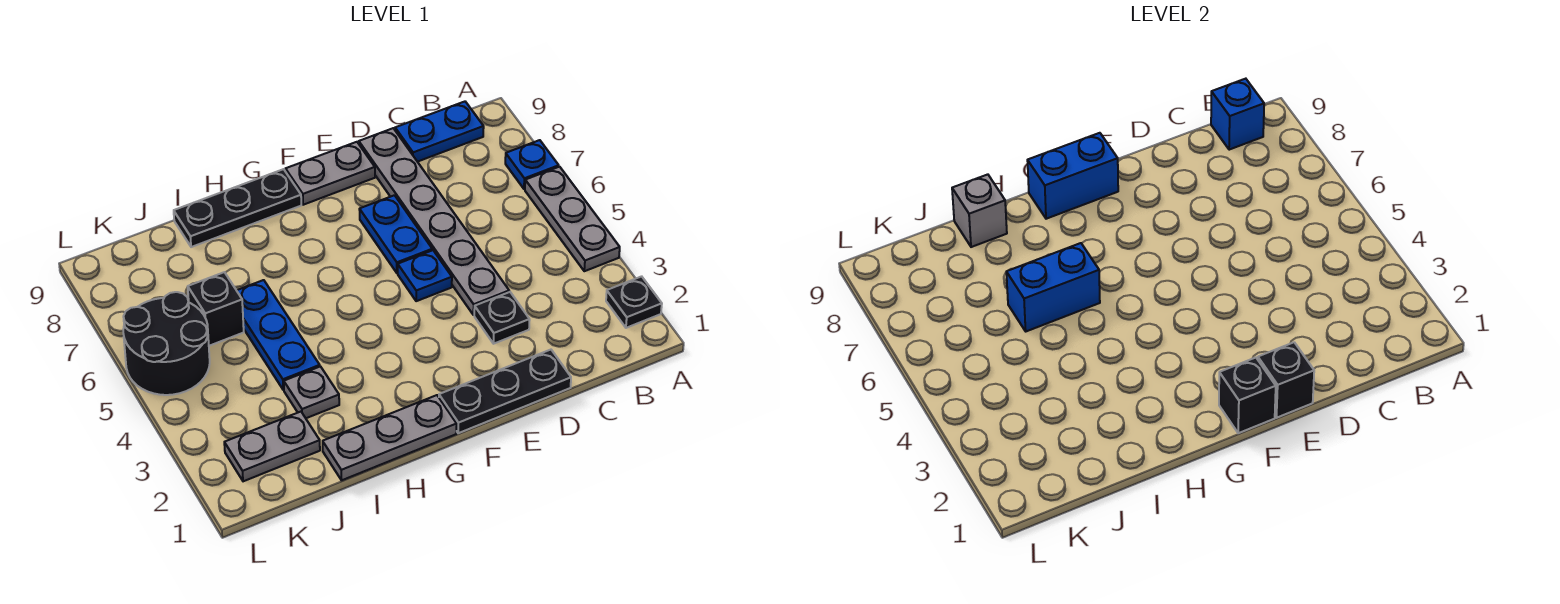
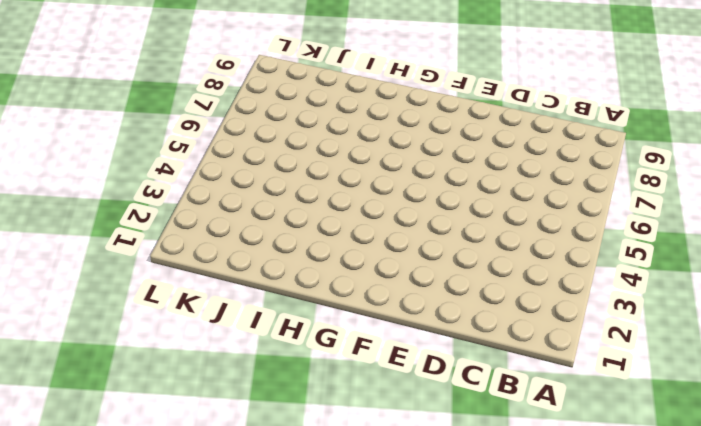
none -> black plate A2 level 1
none -> grey plate A4:A6 level 1
none -> blue plate A7 level 1

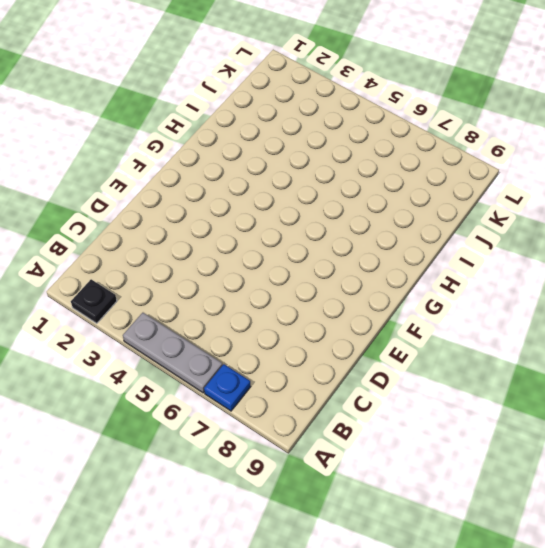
none -> blue plate B9:C9 level 1
none -> black plate D1:F1 level 1
none -> black plate D3 level 1

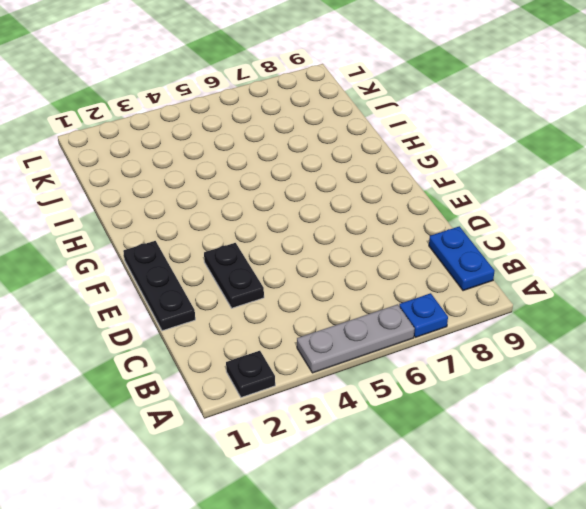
black plate D3:E3 level 1 -> black plate D3 level 1
none -> grey plate D4:D9 level 1
none -> blue plate E5 level 1
none -> blue plate E6:E7 level 1

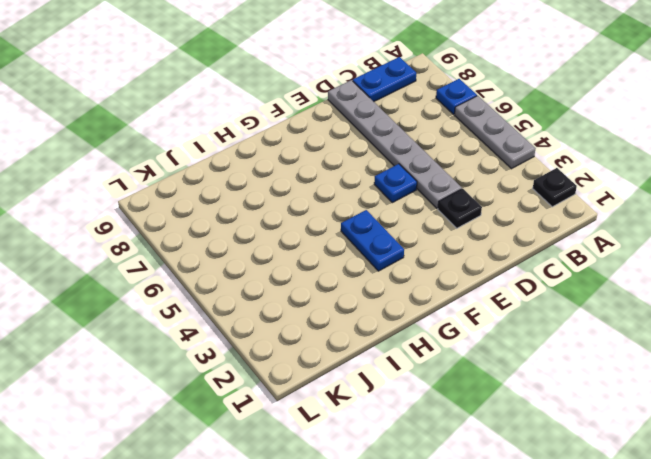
blue plate G3:G4 level 1 -> blue plate E6:E7 level 1
none -> black plate D1:F1 level 1
none -> grey plate E9:F9 level 1
none -> grey plate G1:I1 level 1

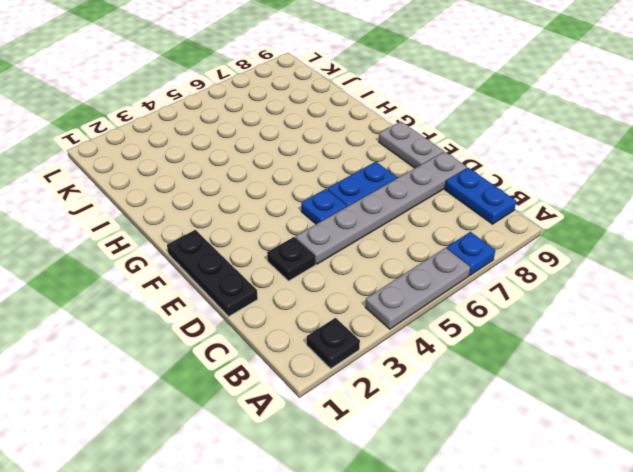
none -> grey plate G1:I1 level 1
none -> black plate G9:I9 level 1
none -> grey plate I3 level 1

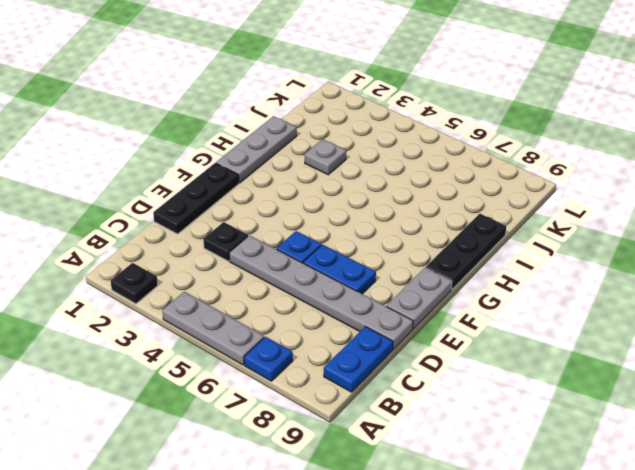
none -> blue plate I4:I6 level 1
none -> grey plate J2:K2 level 1
none -> black brick J6 level 1

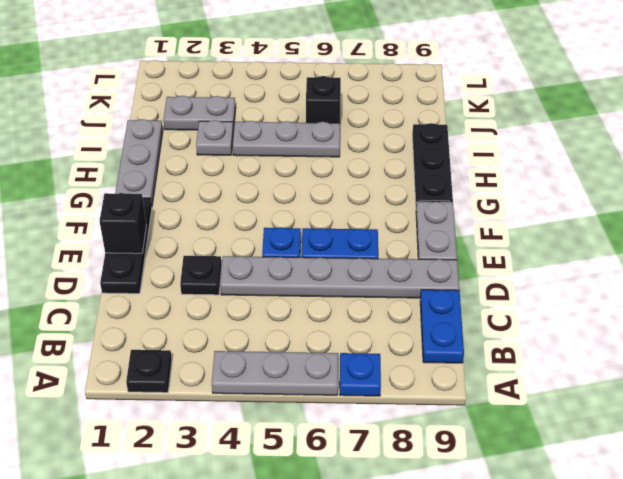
grey plate I4:I6 level 1 -> blue plate I4:I6 level 1
grey plate J2:J3 level 1 -> grey plate J2:K2 level 1
none -> black round brick K5:L6 level 1
none -> blue brick B9 level 2
none -> black brick F1 level 2

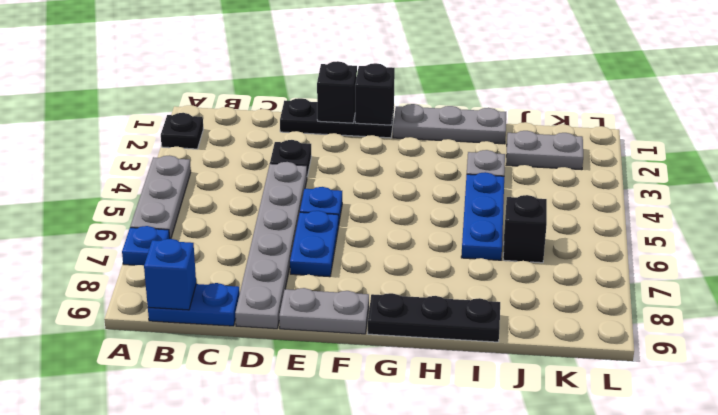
none -> black round brick K5:L6 level 1
none -> blue brick F9:G9 level 2
none -> blue brick H6:I6 level 2

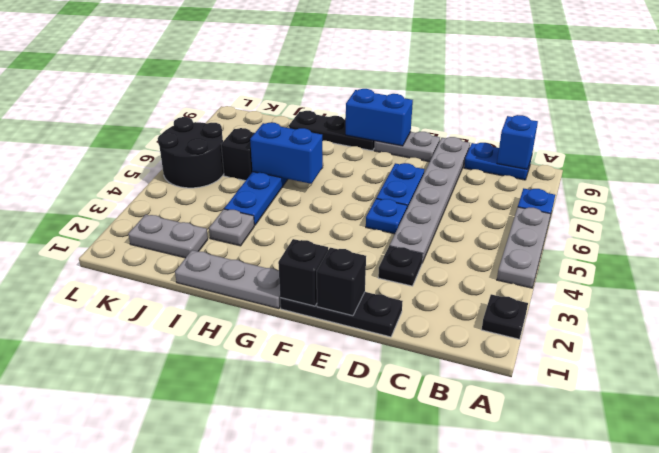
none -> grey brick I9 level 2

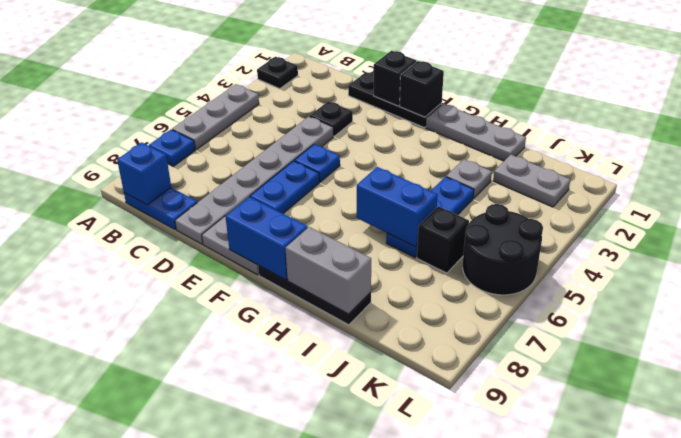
grey brick H9:I9 level 2 -> grey brick I9 level 2

